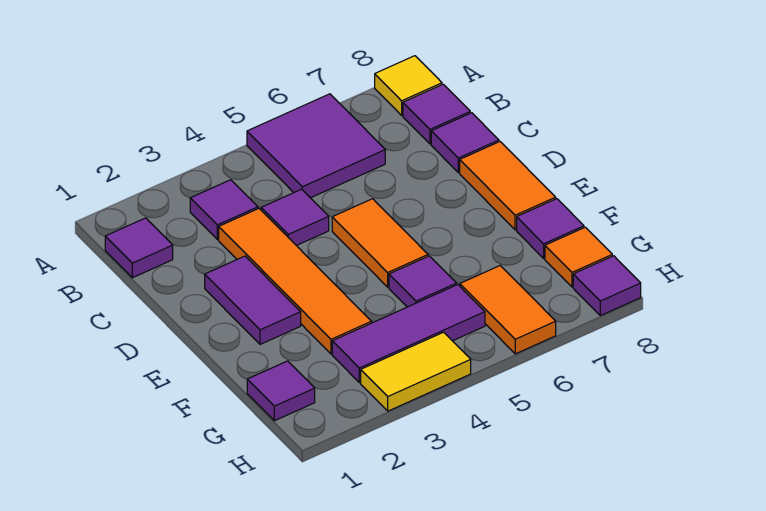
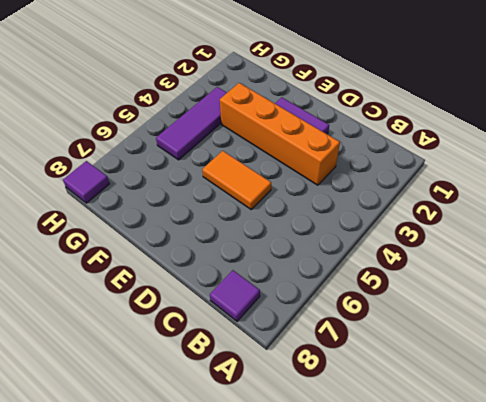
orange brick C3:F3 level 1 -> orange tile C3:F3 level 1
none -> purple tile A5:B6 level 1
none -> yellow tile A8 level 1
none -> purple tile B1 level 1

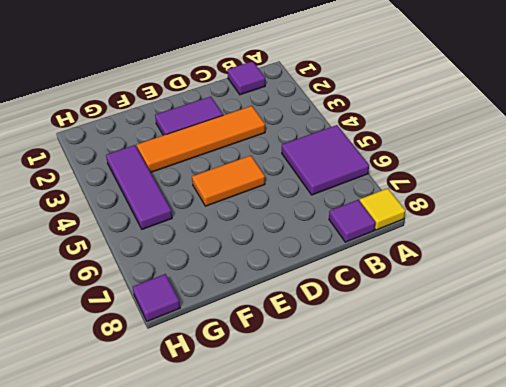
none -> purple tile B3 level 1
none -> purple tile C4 level 1
none -> purple tile C8 level 1

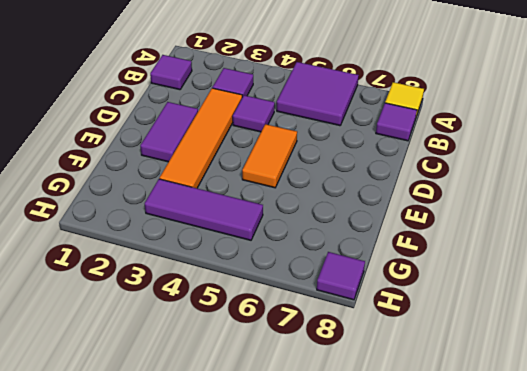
none -> purple tile C8 level 1
none -> orange tile D8:E8 level 1
none -> purple tile F5 level 1

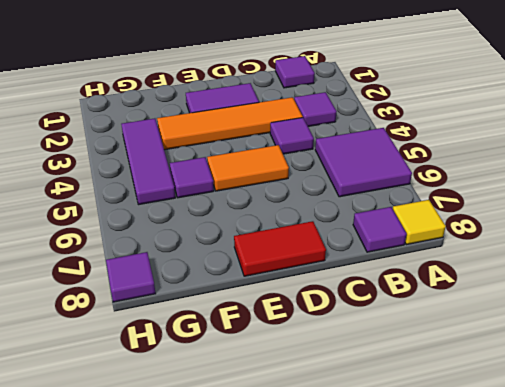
red tile D8:E8 level 1 -> orange tile D8:E8 level 1
none -> purple tile C8 level 1
none -> purple tile F8 level 1
none -> purple tile G1 level 1

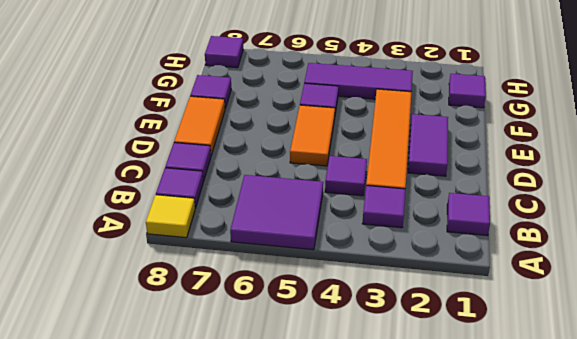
none -> orange tile G6:H6 level 1
none -> orange tile G8 level 1
none -> yellow tile H3:H4 level 1

